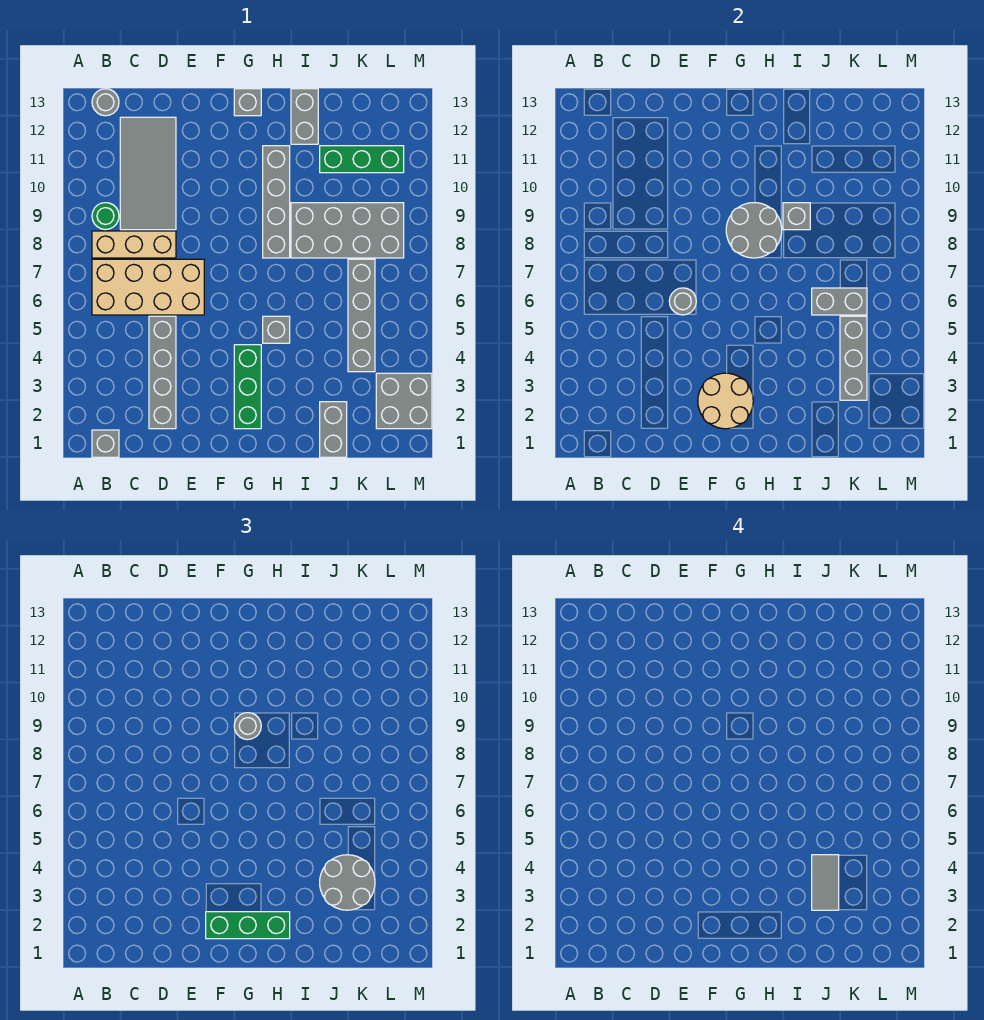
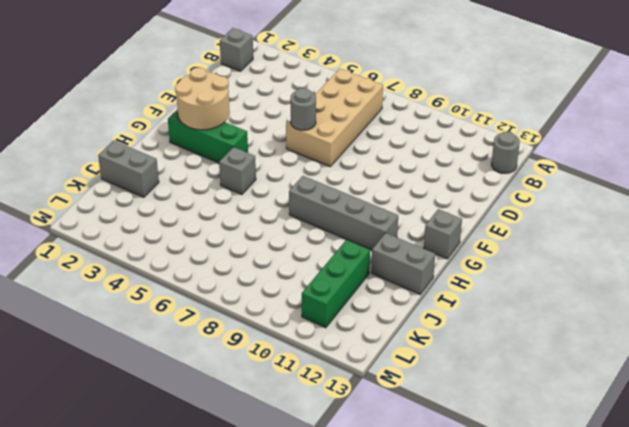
none -> tan brick B8:D8 level 1
none -> green round brick B9 level 1
none -> grey tile C9:D12 level 1

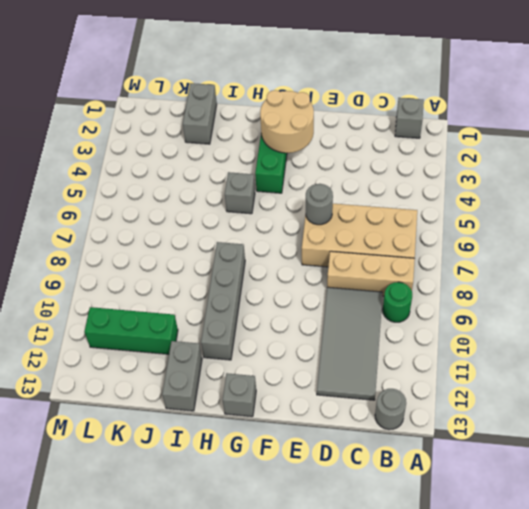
none -> grey brick D2:D5 level 1
none -> grey brick I8:L9 level 1
none -> grey brick K4:K7 level 1

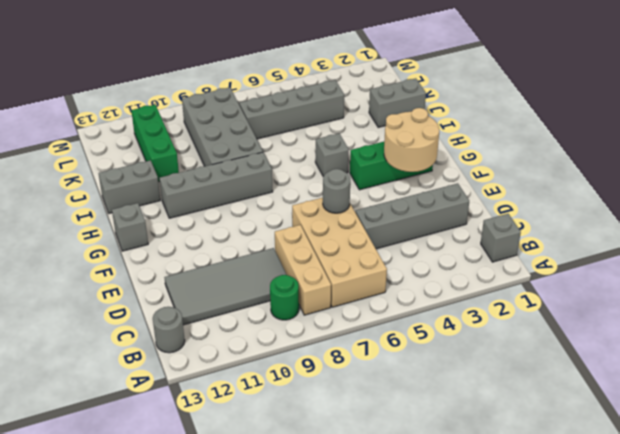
none -> grey brick L2:M3 level 1
none -> grey round brick G8:H9 level 2
none -> grey brick I9 level 2

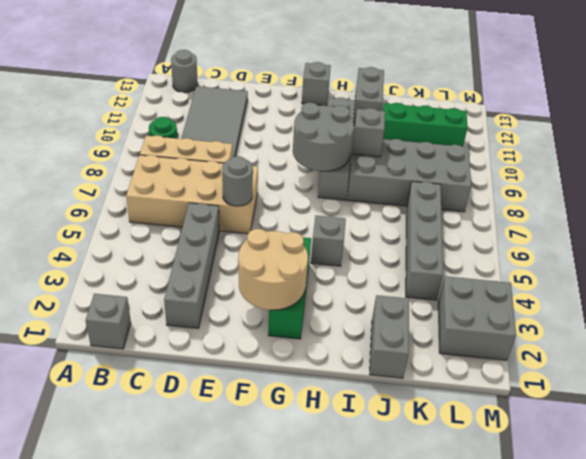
none -> grey brick J6:K6 level 2
none -> grey brick K3:K5 level 2
none -> green brick F2:H2 level 3

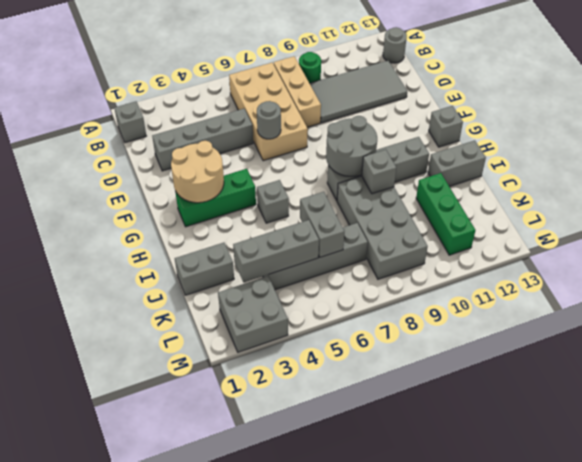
none -> green brick F2:H2 level 3
none -> grey round brick G9 level 3
none -> grey round brick J3:K4 level 3

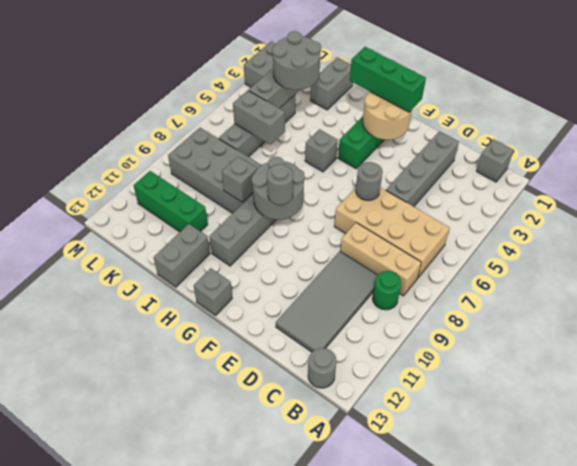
none -> grey tile J3:J4 level 4

